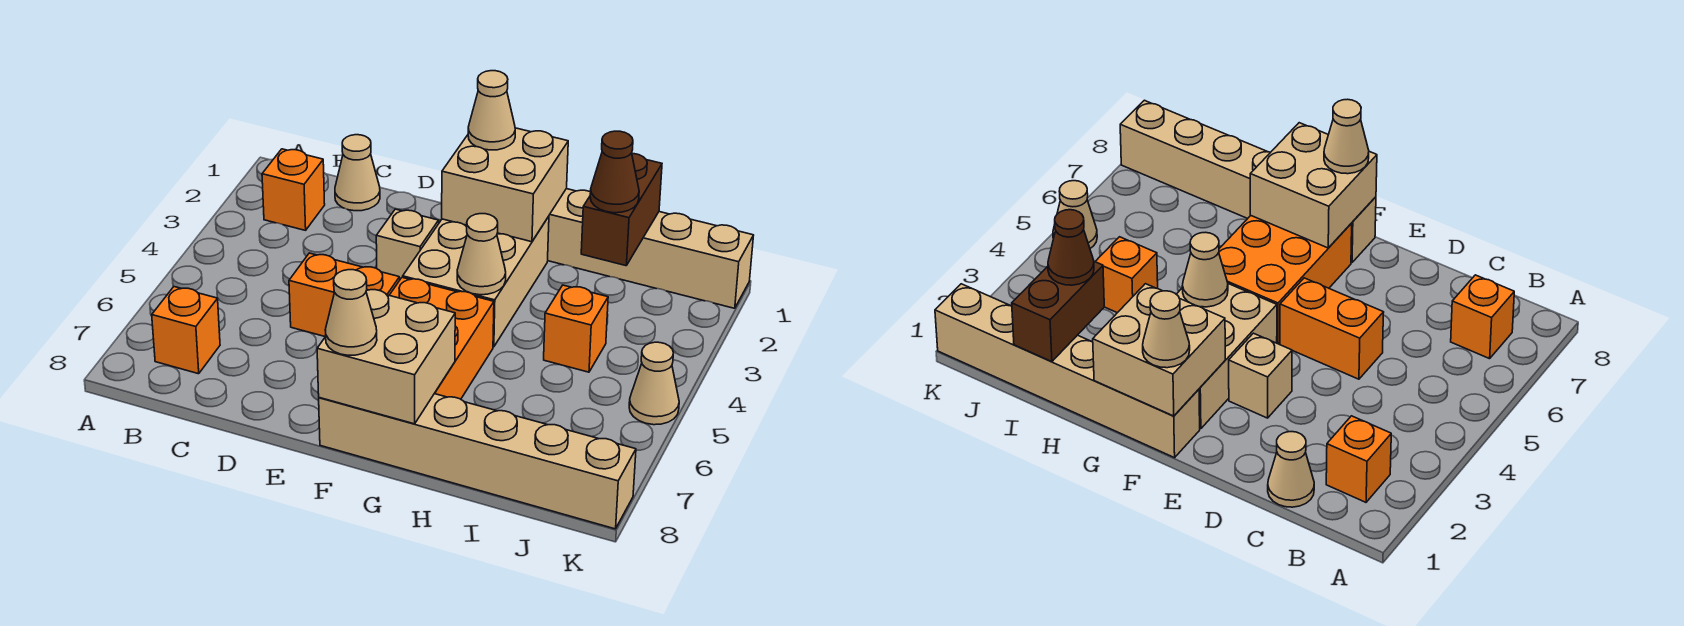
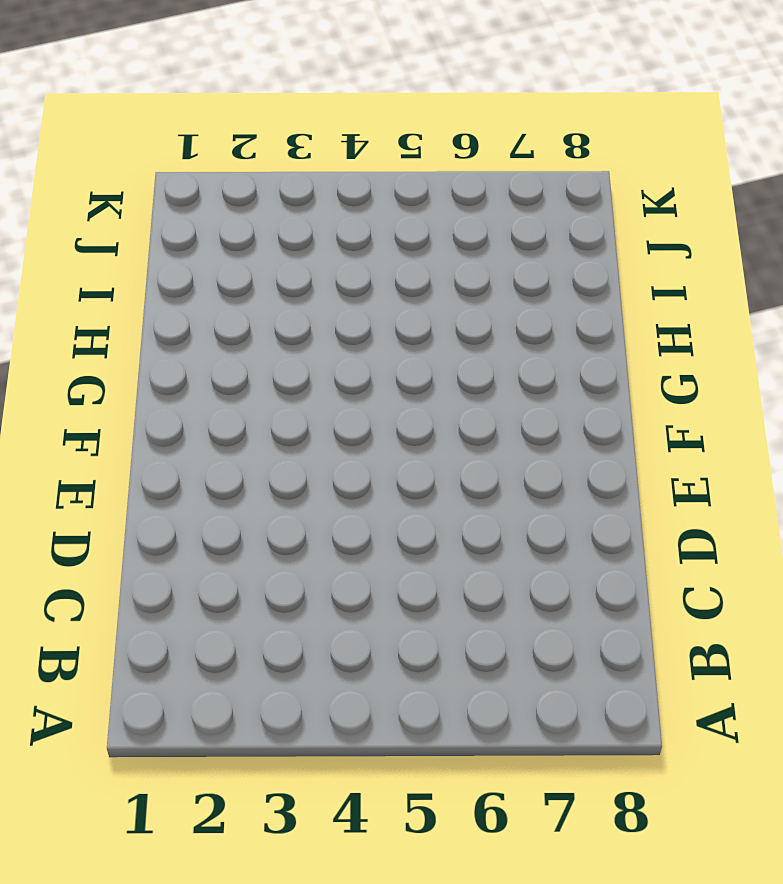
none -> orange brick B2 level 1
none -> orange brick B7 level 1
none -> tan cone C1 level 1

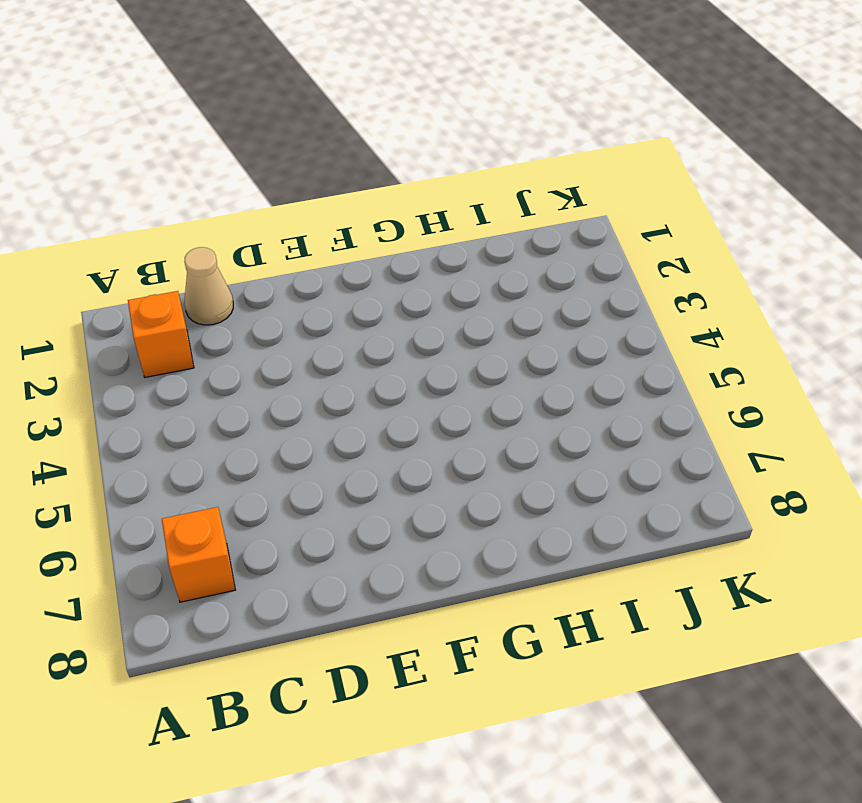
none -> orange brick D5:E5 level 1
none -> tan brick E3 level 1
none -> tan brick F1:K1 level 1

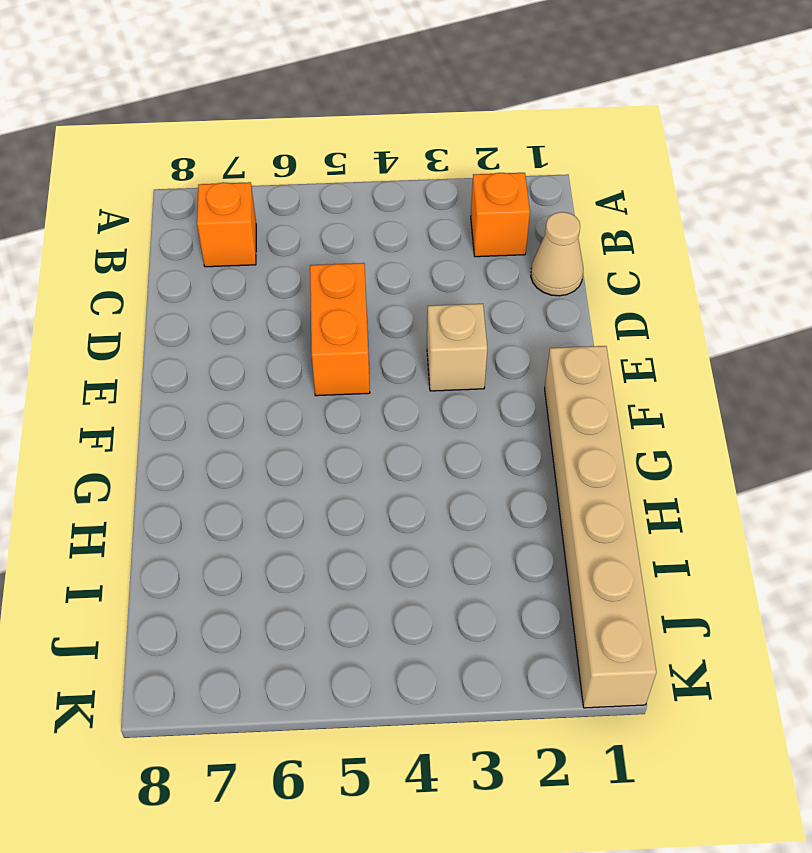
none -> tan brick F2:G4 level 1
none -> orange brick F5:G7 level 1
none -> tan brick F8:K8 level 1

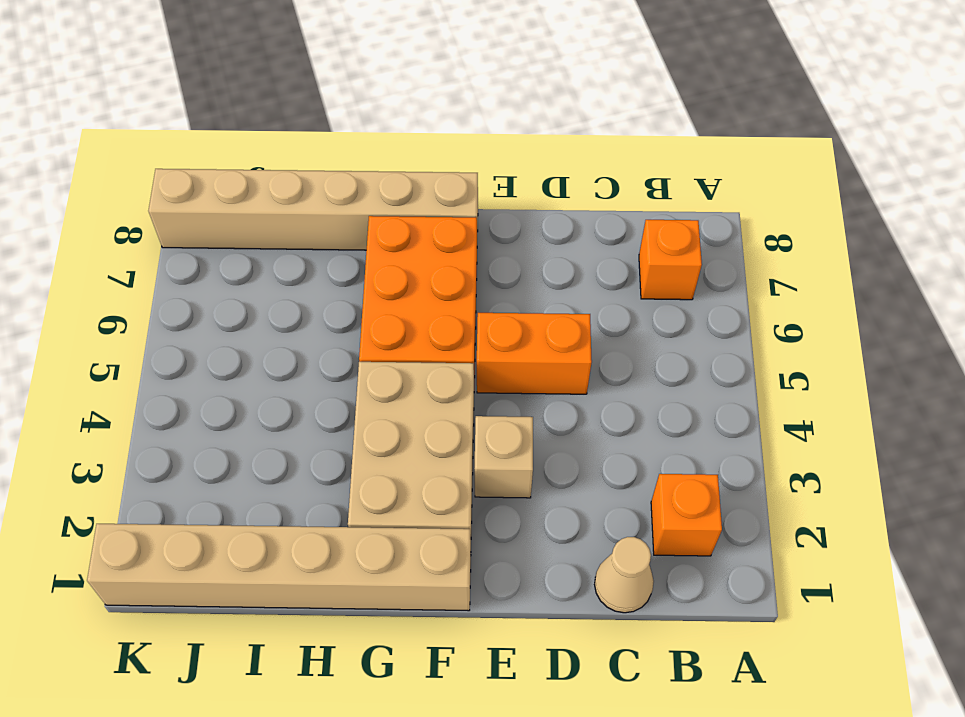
none -> orange brick I4 level 1
none -> tan cone K5 level 1
none -> tan brick F1:G2 level 2

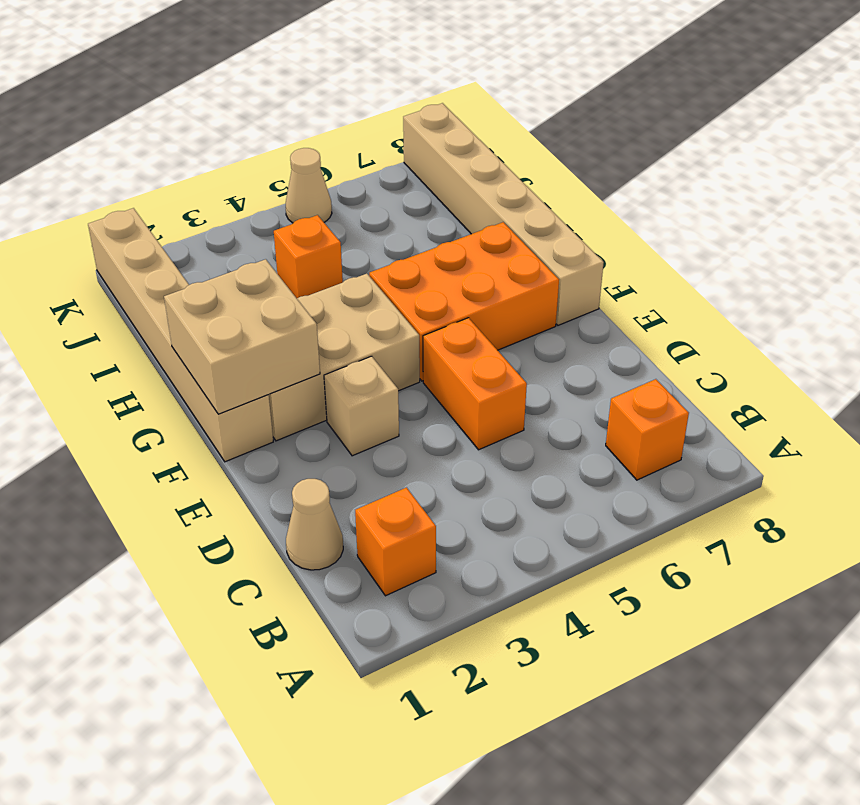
none -> tan brick F7:G8 level 2
none -> tan cone G4 level 2
none -> brown brick I1:I2 level 2

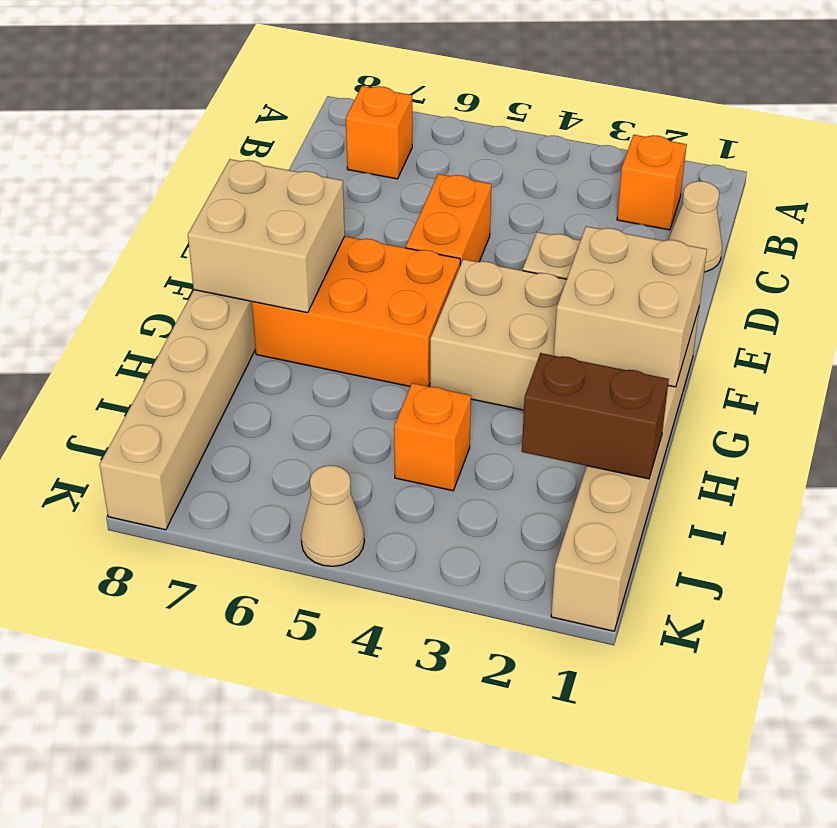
none -> tan cone G4 level 2
none -> tan cone F1 level 3
none -> tan cone F8 level 3

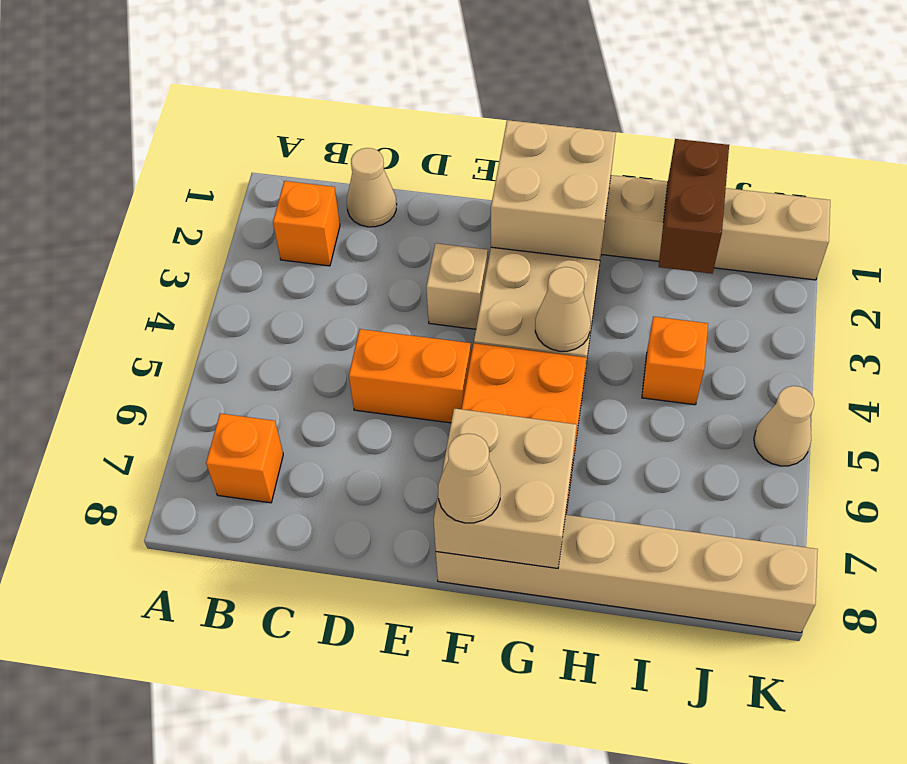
none -> tan cone F1 level 3
none -> brown cone I2 level 3

